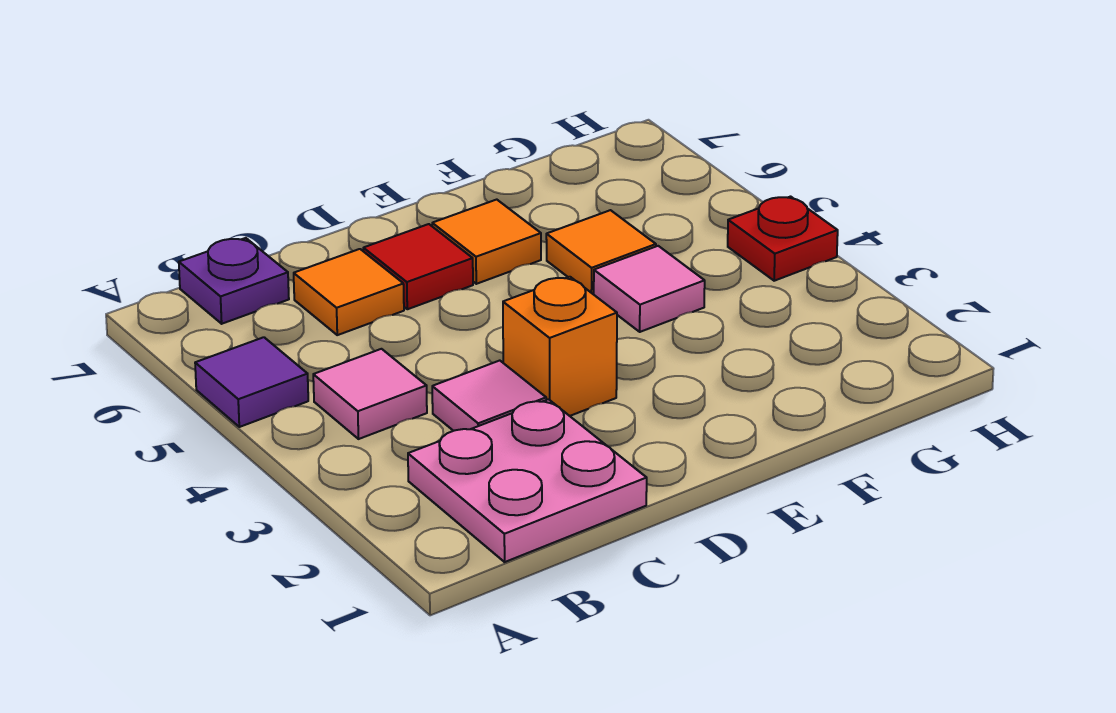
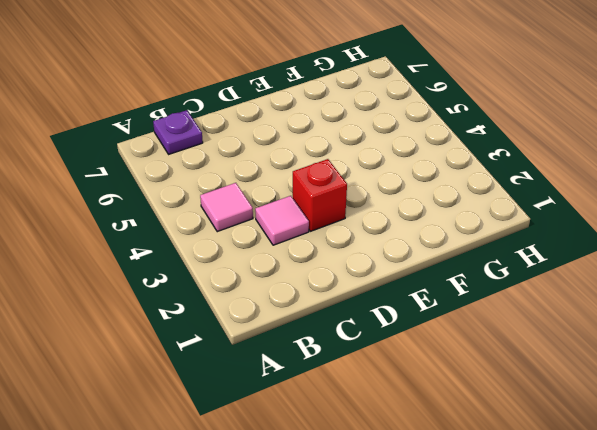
red brick D3 level 1 -> orange brick D3 level 1
none -> purple tile A5 level 1
none -> pink plate B1:C2 level 1
none -> orange tile C6 level 1

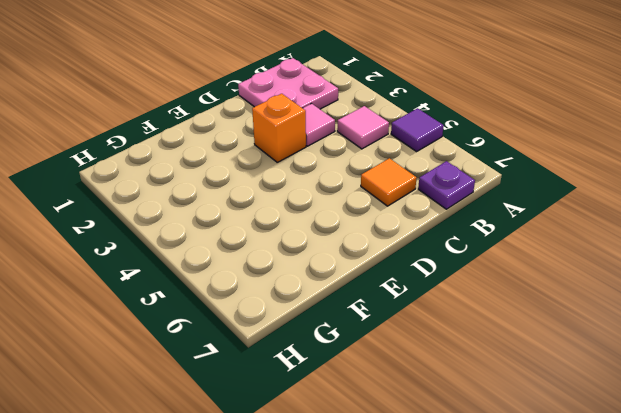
none -> red tile D6 level 1
none -> orange tile E6 level 1
none -> pink tile F4 level 1

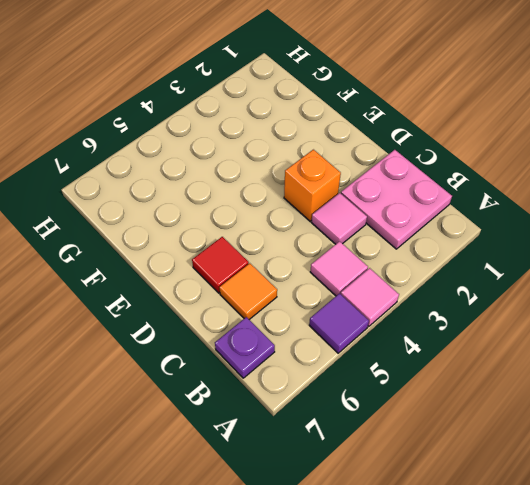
pink tile A4 level 1 -> pink tile F4 level 1
none -> orange tile E6 level 1
none -> orange tile F5 level 1
none -> red plate H4 level 1

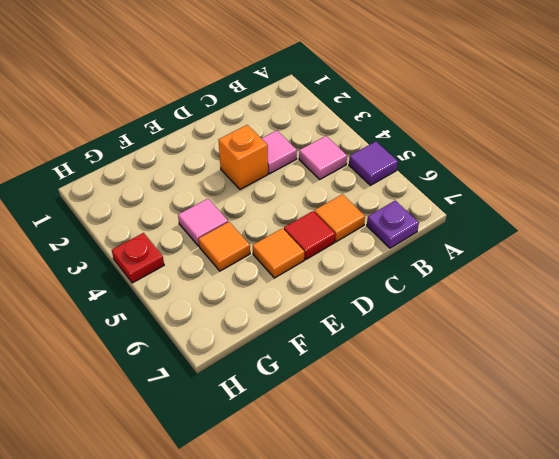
none -> pink plate B1:C2 level 1

